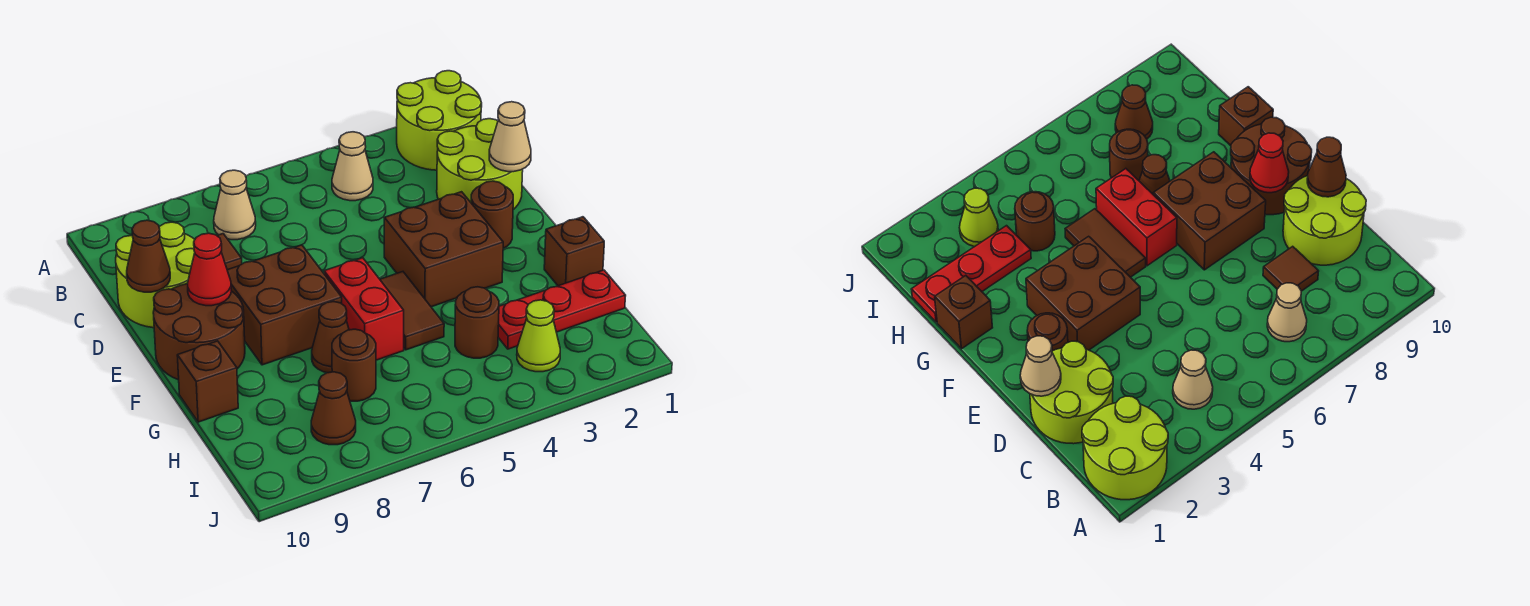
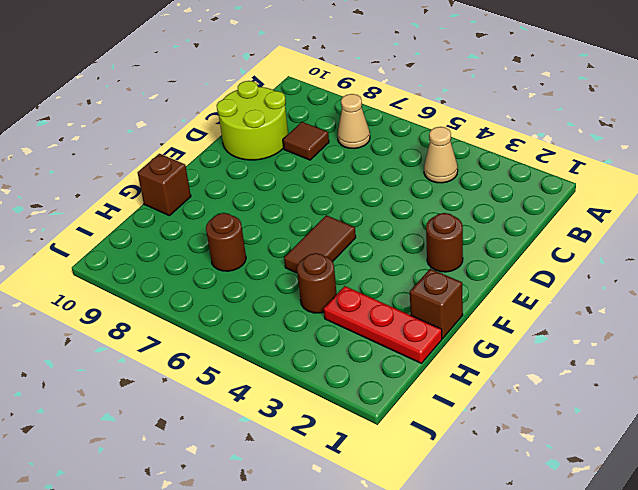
none -> lime round brick A1:B2 level 1
none -> lime round brick C1:D2 level 1
none -> brown brick E3:F4 level 1

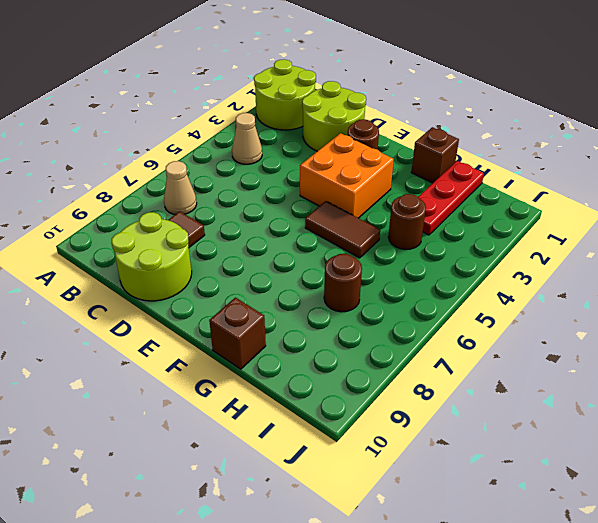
orange brick E3:F4 level 1 -> brown brick E3:F4 level 1
none -> brown brick E7:F8 level 1
none -> brown round brick E9:F10 level 1
none -> red brick F6:G6 level 1

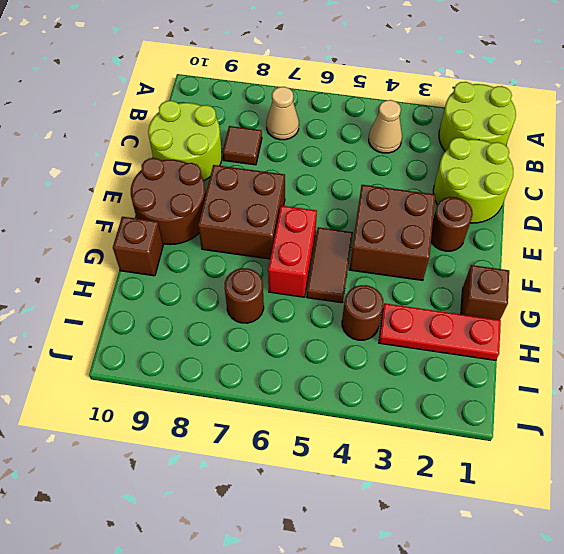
none -> brown cone G7 level 1
none -> lime cone I3 level 1
none -> brown cone I8 level 1

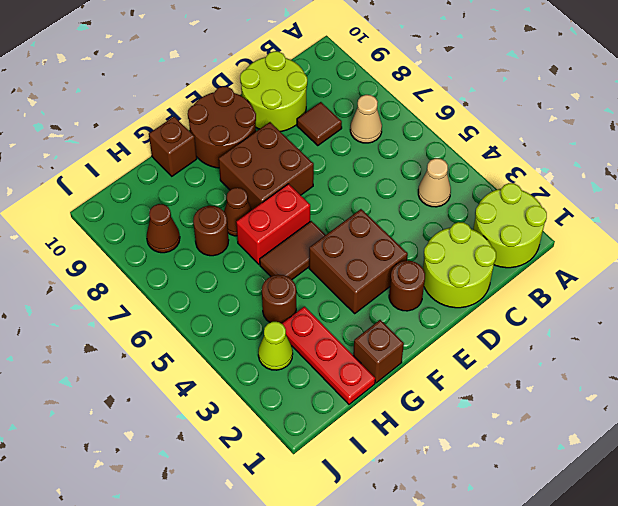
none -> tan cone D1 level 2
none -> brown cone D10 level 2
none -> red cone E9 level 2

